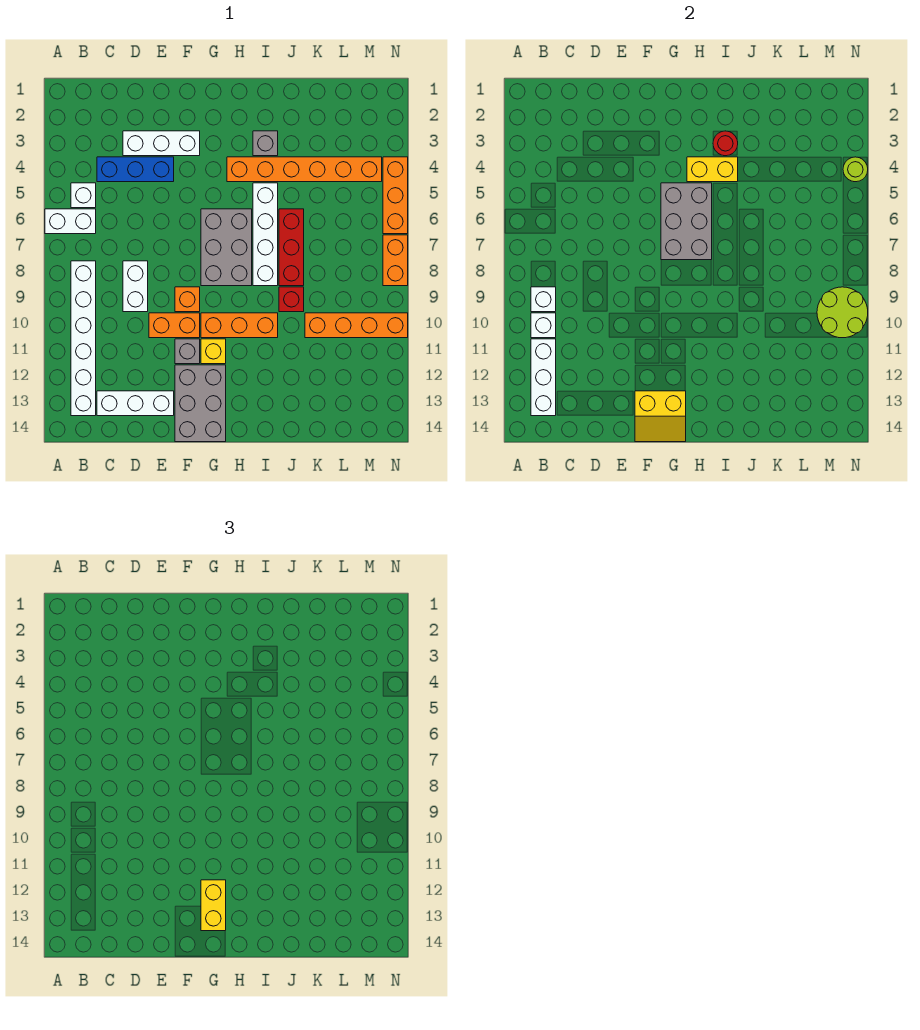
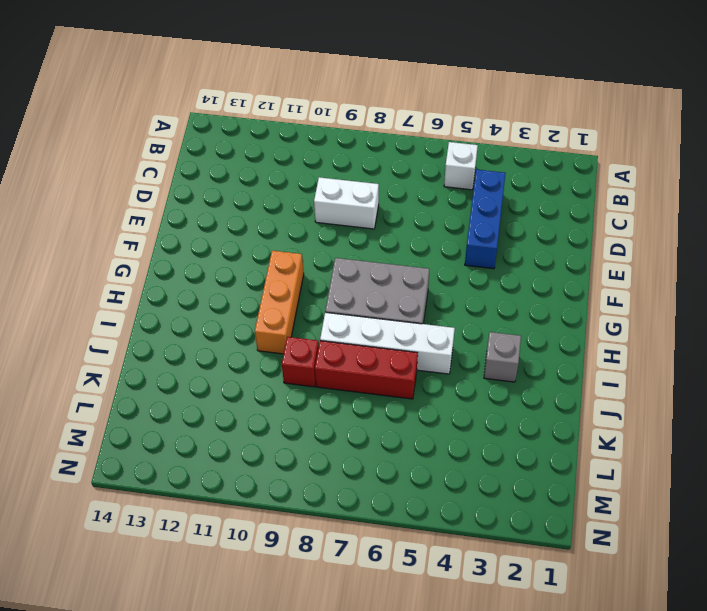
none -> white brick A6:B6 level 1
none -> white brick B8:B13 level 1
none -> white brick C13:E13 level 1
none -> white brick D3:F3 level 1

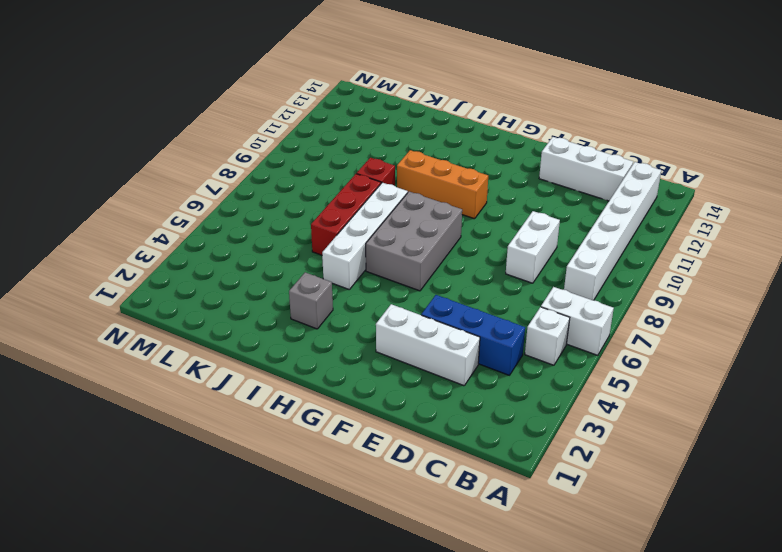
none -> orange brick E10:F10 level 1
none -> orange brick F9 level 1
none -> grey brick F11 level 1
none -> grey brick F12:G14 level 1

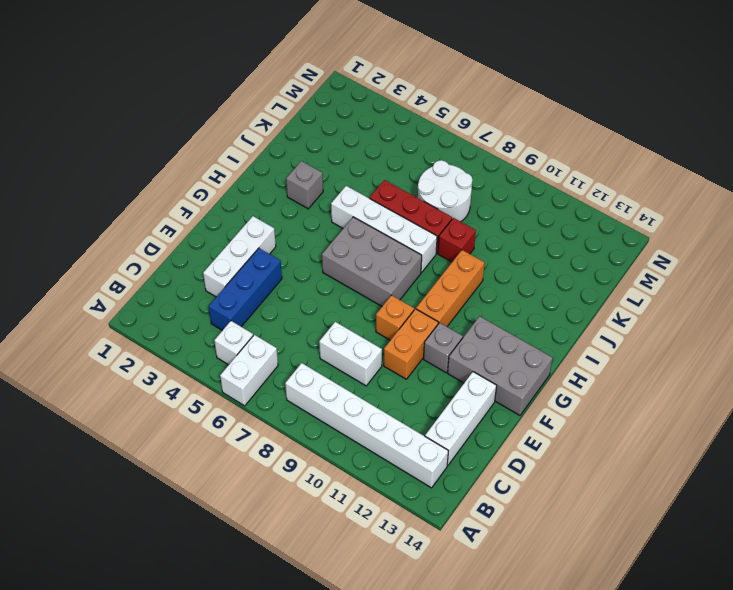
white round brick K7:L8 level 1 -> none
none -> yellow brick G11 level 1
none -> orange brick H4:M4 level 1
none -> orange brick K10:N10 level 1
none -> orange brick N4:N6 level 1

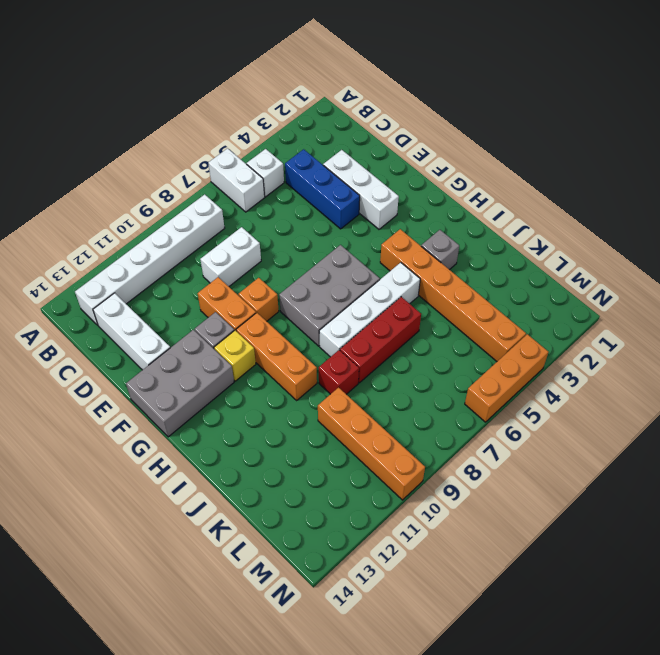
none -> orange brick N7:N8 level 1
none -> white brick B9 level 2
none -> white brick B10 level 2
none -> white brick B11:B13 level 2

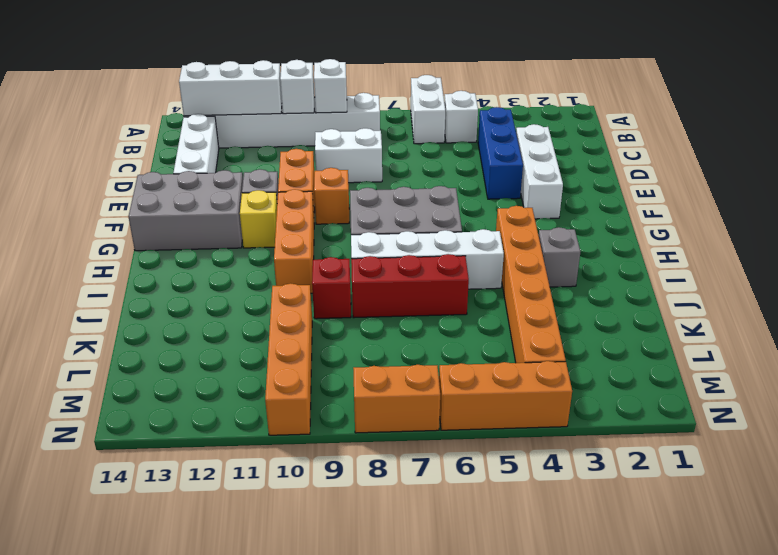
none -> yellow slope F13:G14 level 2 top 13
none -> grey brick G5:H7 level 2
none -> yellow brick H4:I4 level 2
none -> red round brick I3 level 2

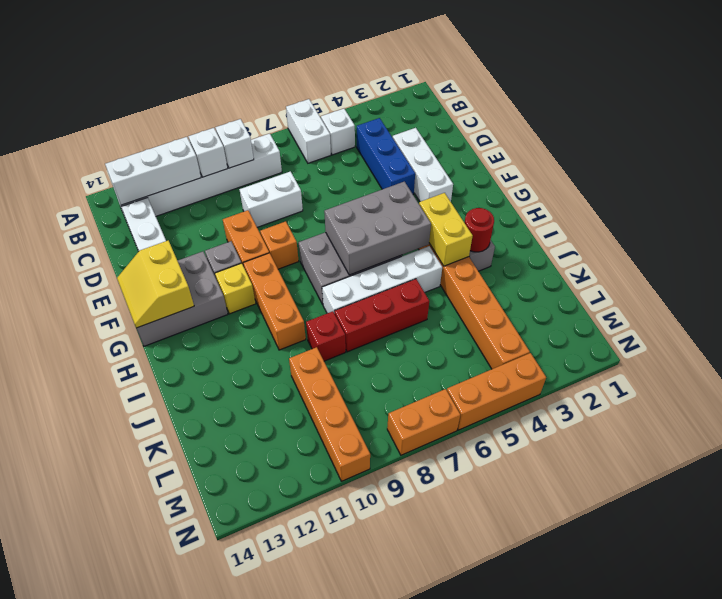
none -> lime round brick M9:N10 level 2
none -> lime round brick N4 level 2
none -> yellow brick G12:G13 level 3

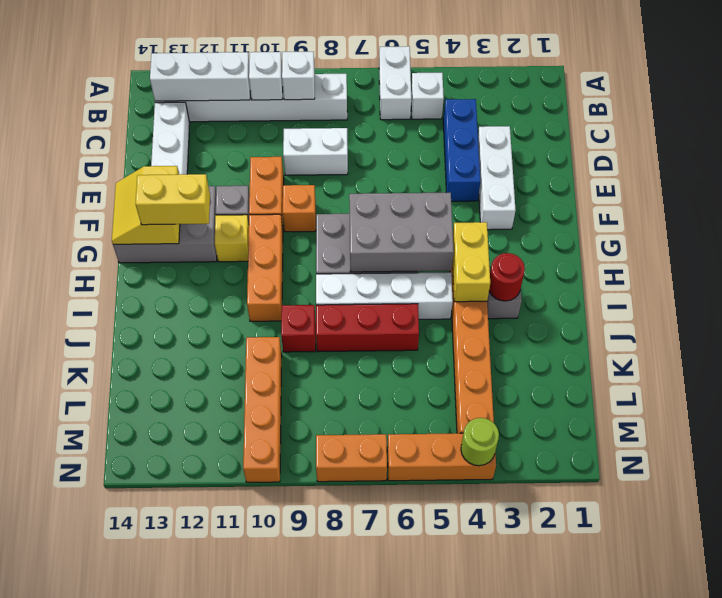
none -> lime round brick M9:N10 level 2

